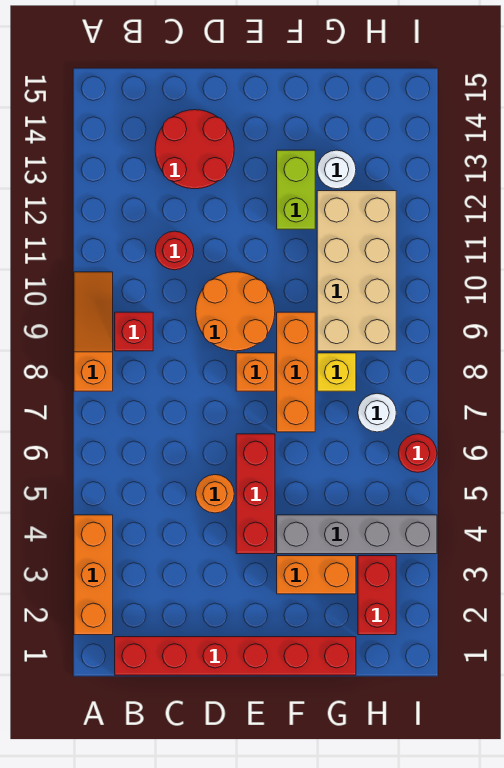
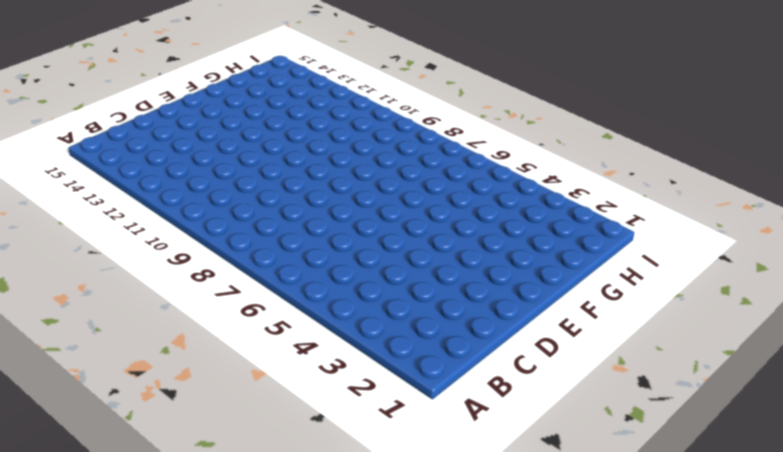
none -> orange brick A2:A4 level 1
none -> orange slope A8:A10 level 1 top 8
none -> red brick B1:G1 level 1

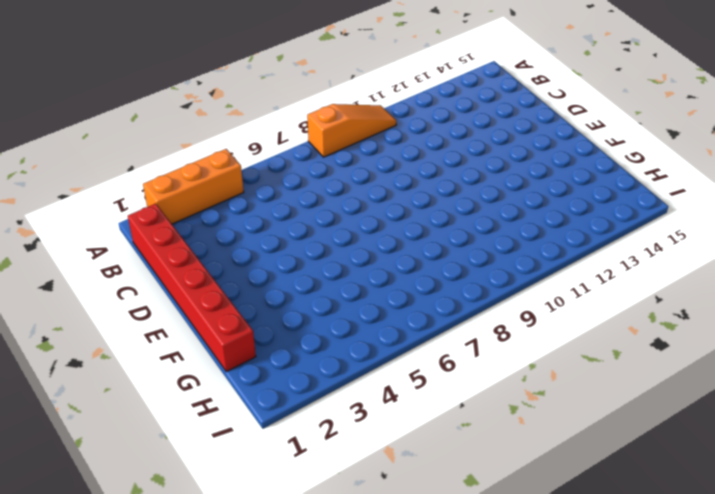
none -> red brick B9 level 1
none -> red round brick C11 level 1
none -> red round brick C13:D14 level 1

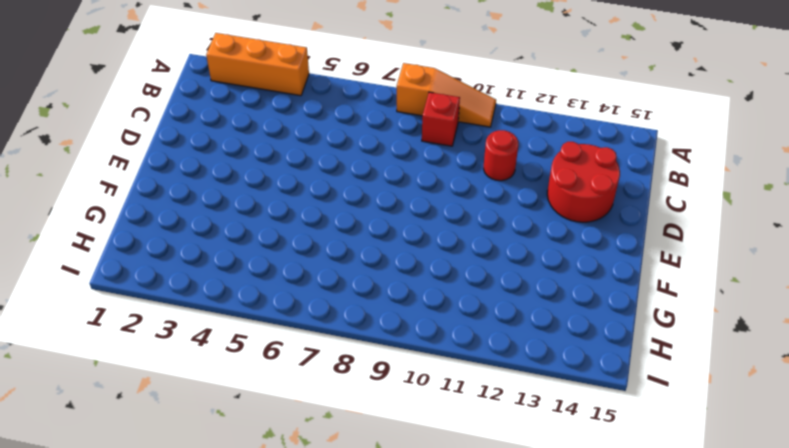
none -> red brick B1:G1 level 1
none -> orange round brick D5 level 1
none -> orange round brick D9:E10 level 1

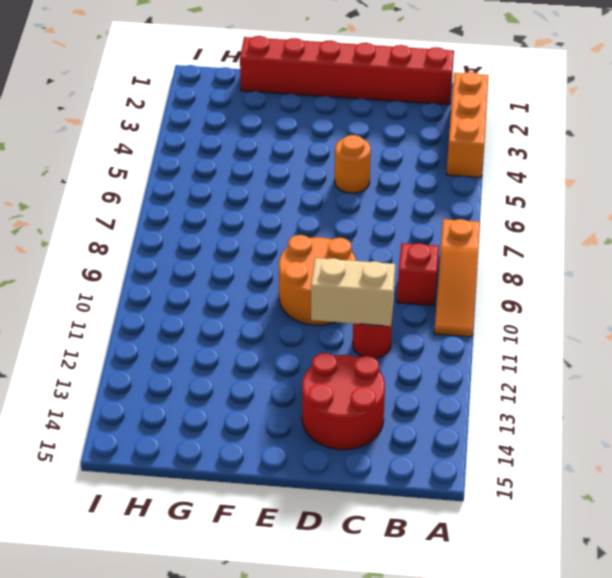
tan brick C11:D11 level 2 -> none
none -> red brick E4:E6 level 1
none -> orange brick E8 level 1
none -> orange brick F3:G3 level 1

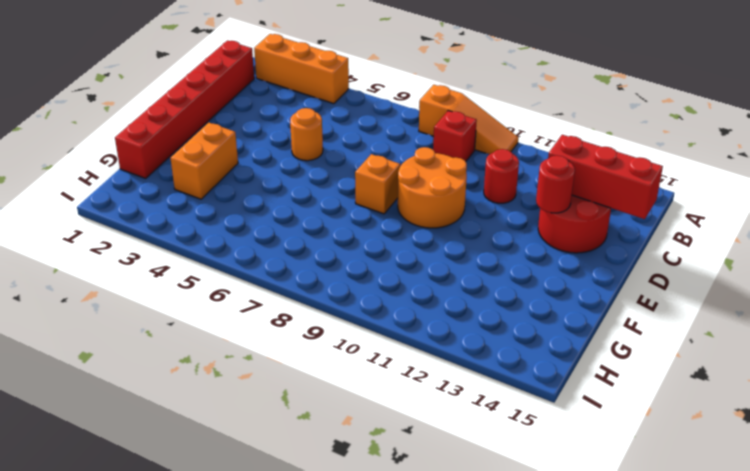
red brick C13:C15 level 2 -> red brick E4:E6 level 1
red round brick D13 level 2 -> red round brick I6 level 1
none -> grey brick F4:I4 level 1
none -> orange brick F7:F9 level 1
none -> lime brick F12:F13 level 1

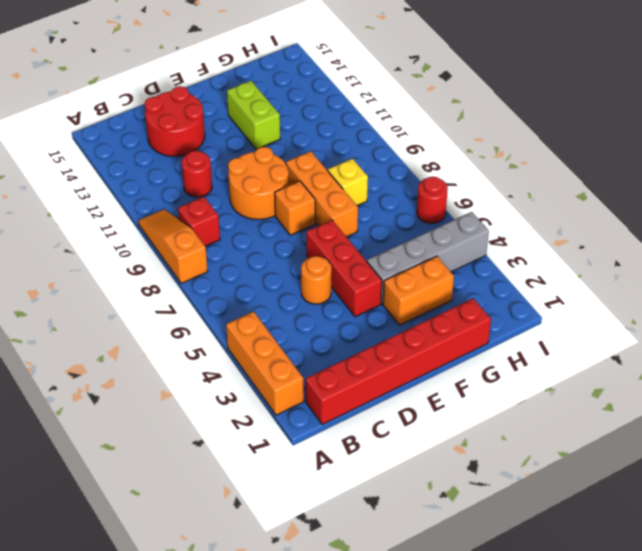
none -> tan brick G9:H12 level 1
none -> white round brick G13 level 1
none -> red brick H2:H3 level 1

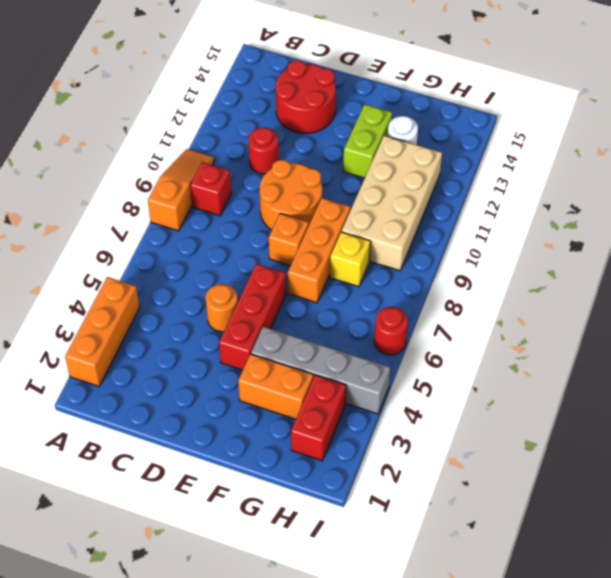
none -> red brick B1:G1 level 1
none -> white round brick H7 level 1

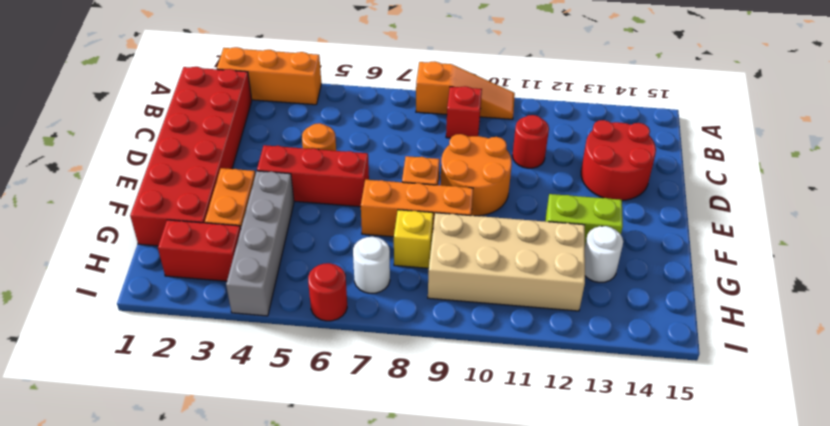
red brick B1:G2 level 1 -> red brick B1:G1 level 1

